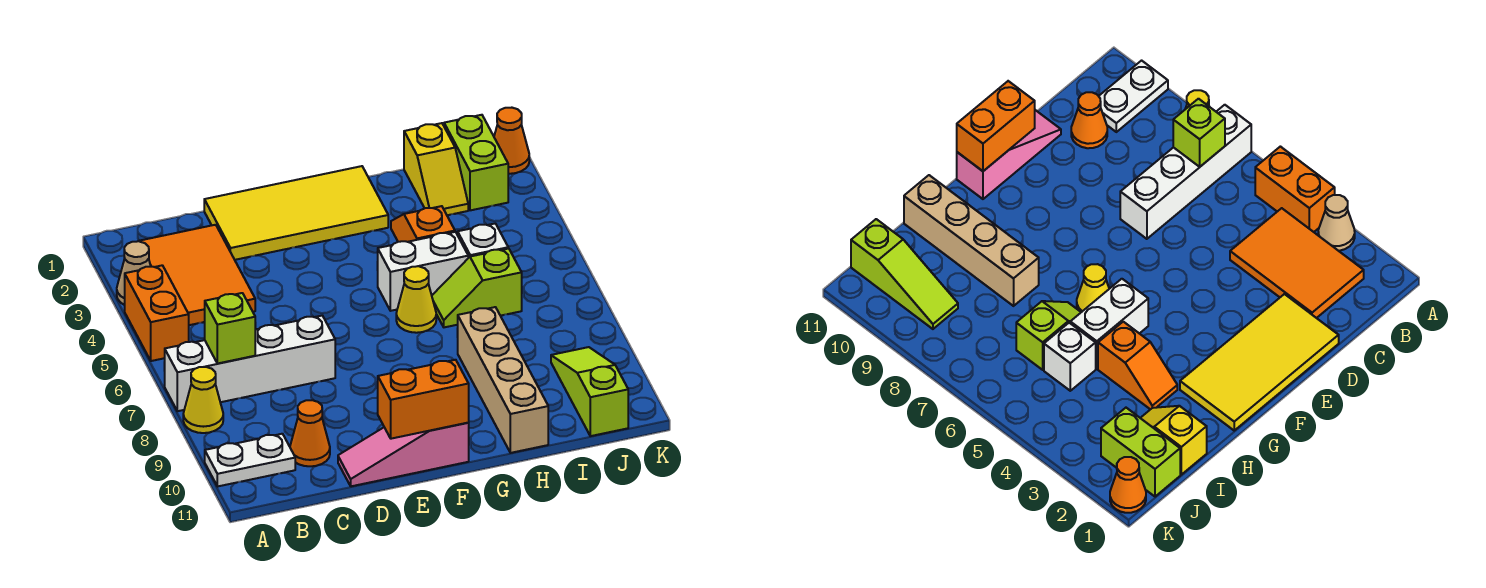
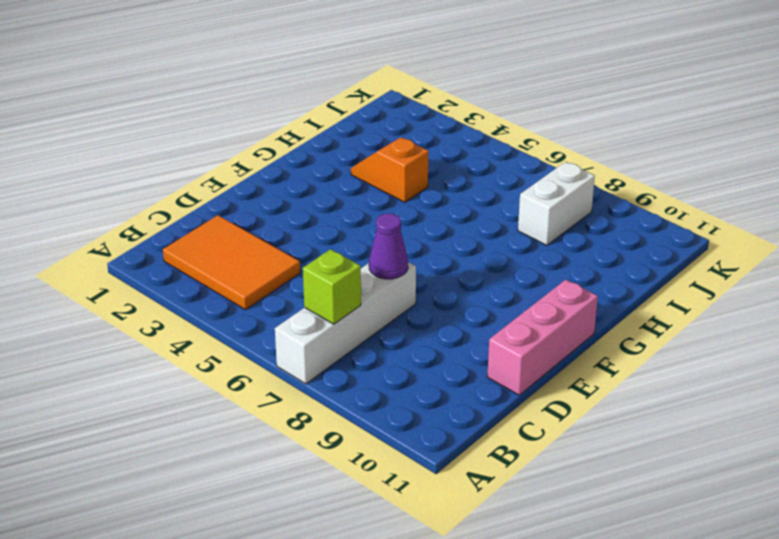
purple cone D7 level 2 -> none
pink brick D11:F11 level 1 -> pink slope D11:F11 level 1 top F
white brick I8:J8 level 1 -> white brick G5:H5 level 1
none -> tan cone A3 level 1
none -> orange brick A4:A5 level 1
none -> yellow cone A8 level 1

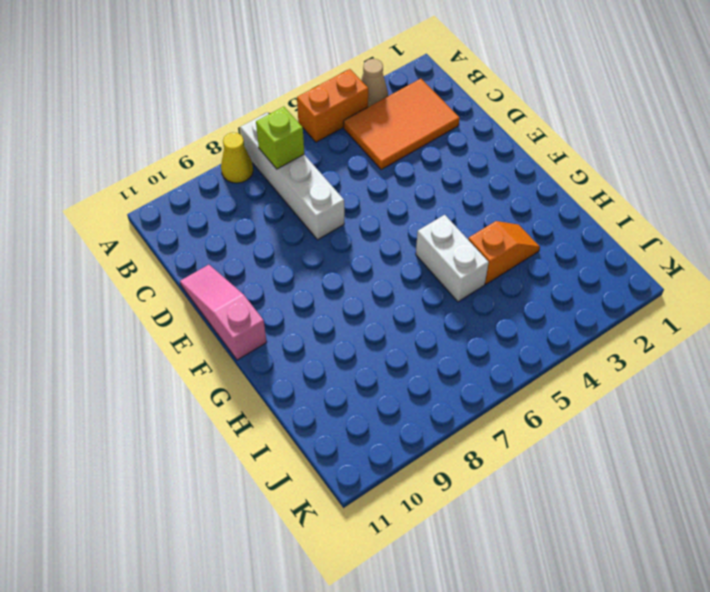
none -> white plate A10:B10 level 1
none -> orange cone C10 level 1
none -> yellow tile D1:G2 level 1

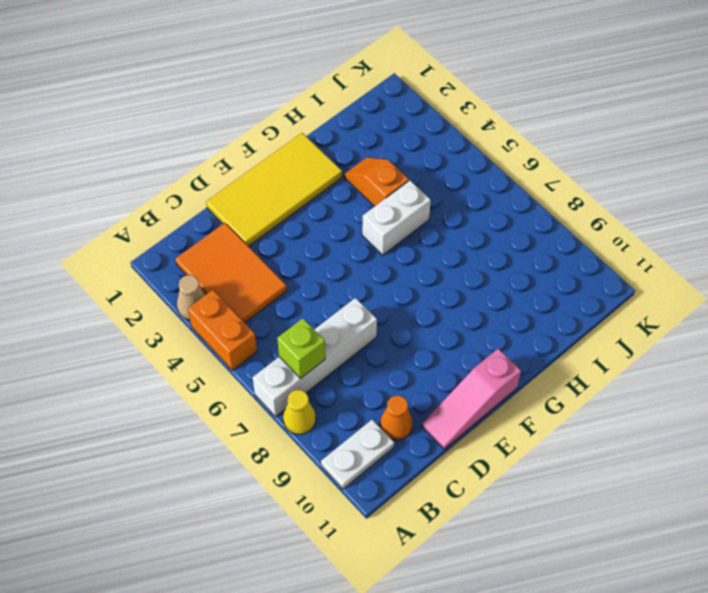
none -> yellow cone G6 level 1
none -> lime slope H6:I6 level 1 top I
none -> tan brick H8:H11 level 1

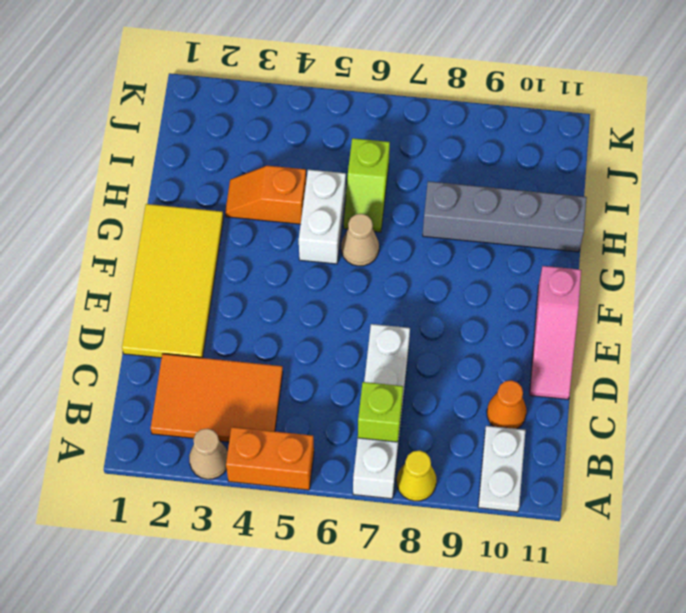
tan cone G6 level 1 -> yellow cone G6 level 1
grey brick H8:H11 level 1 -> tan brick H8:H11 level 1
none -> yellow slope I1:I2 level 1 top 1
none -> white brick I5 level 1
none -> lime brick J1:J2 level 1

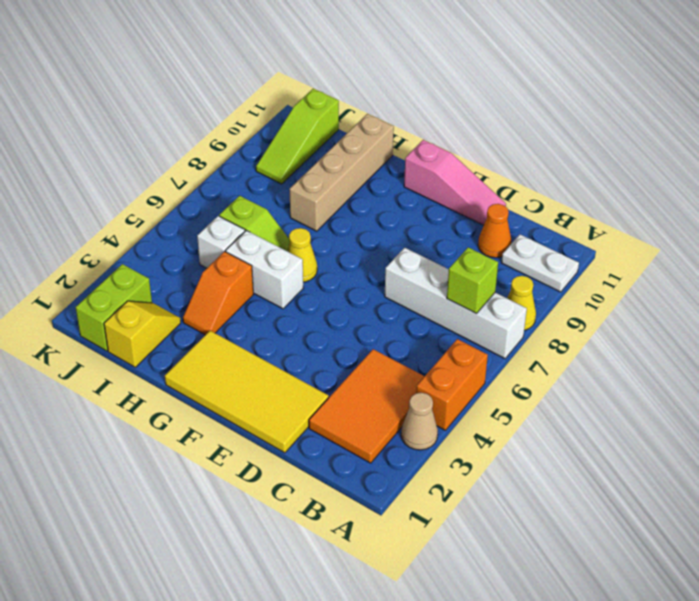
none -> orange cone K1 level 1
none -> orange brick E11:F11 level 2

